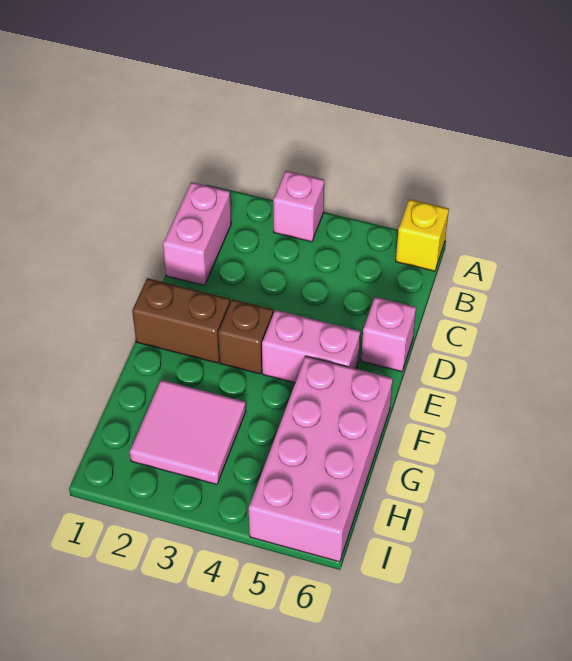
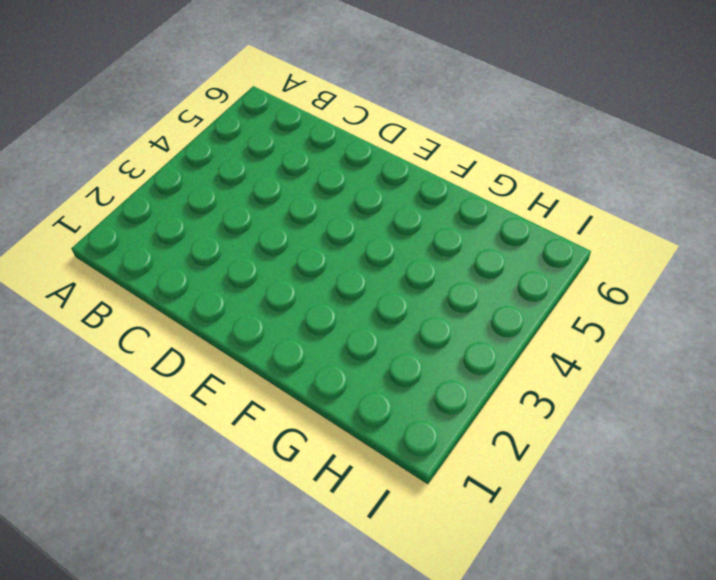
none -> pink brick A3 level 1
none -> yellow brick A6 level 1

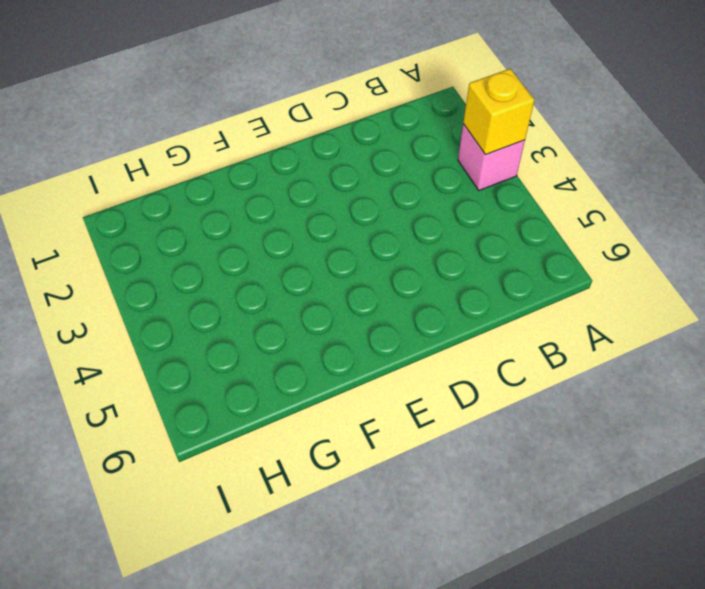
yellow brick A3 level 2 -> yellow brick A6 level 1
none -> pink brick B1:C1 level 1
none -> pink brick D6 level 1

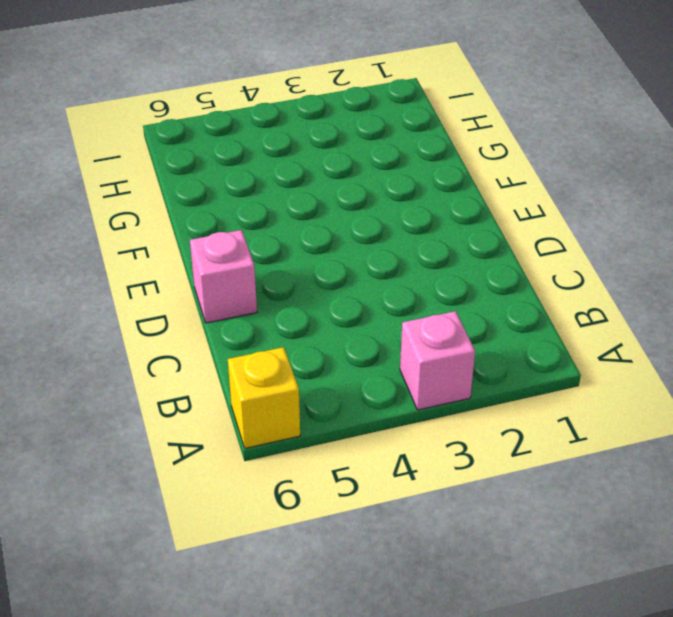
none -> pink brick B1:C1 level 1
none -> brown brick E1:E2 level 1

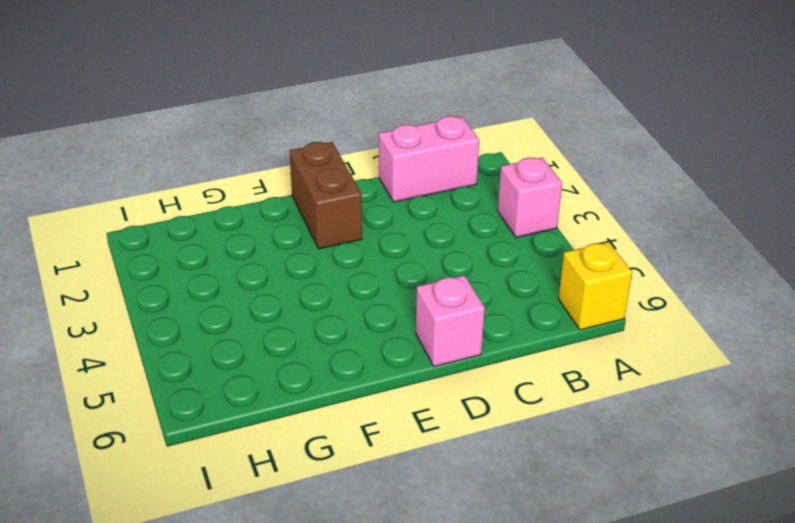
none -> brown brick E3 level 1
none -> pink brick E4:E5 level 1

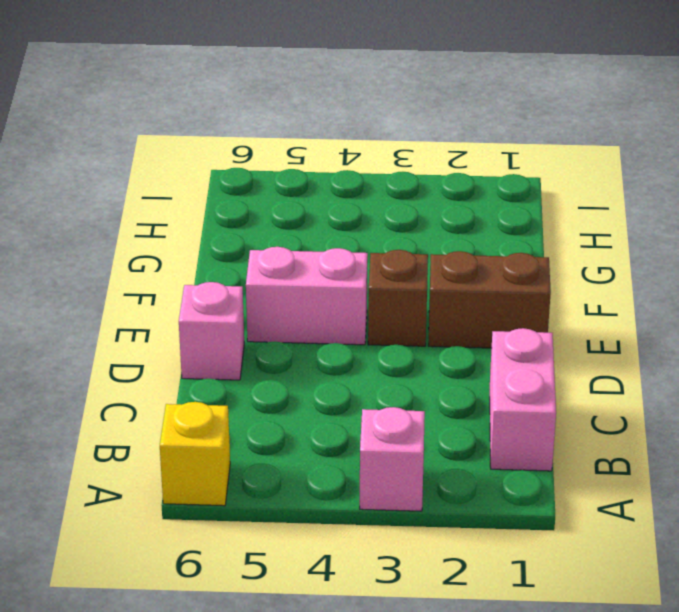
none -> pink brick F5:I6 level 1
none -> pink tile G2:H3 level 1

